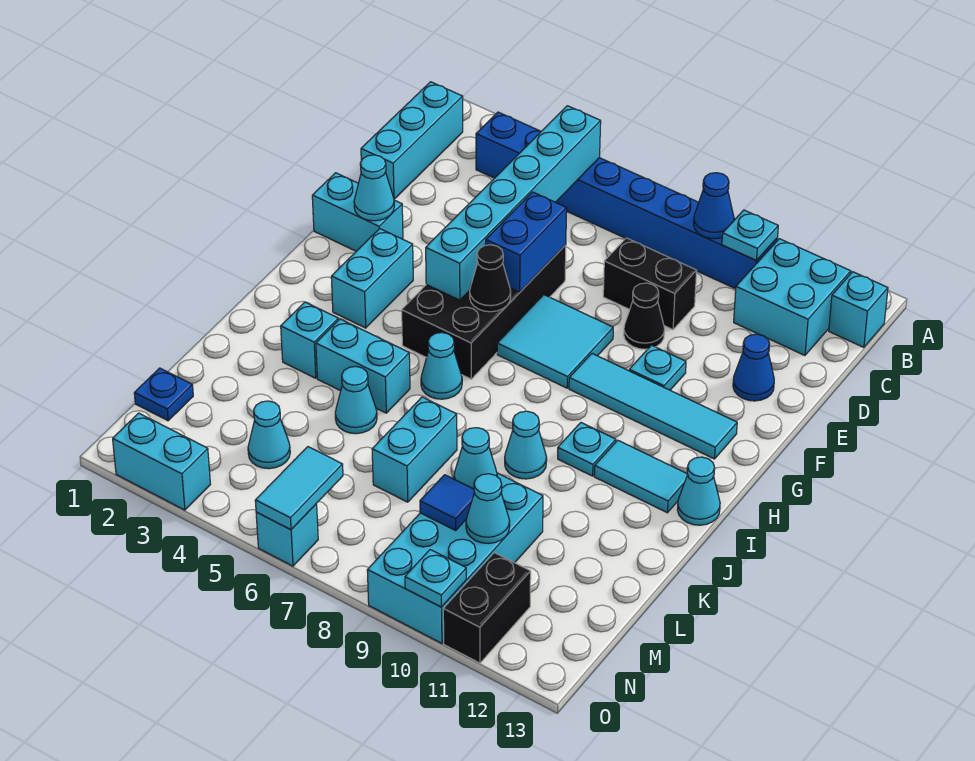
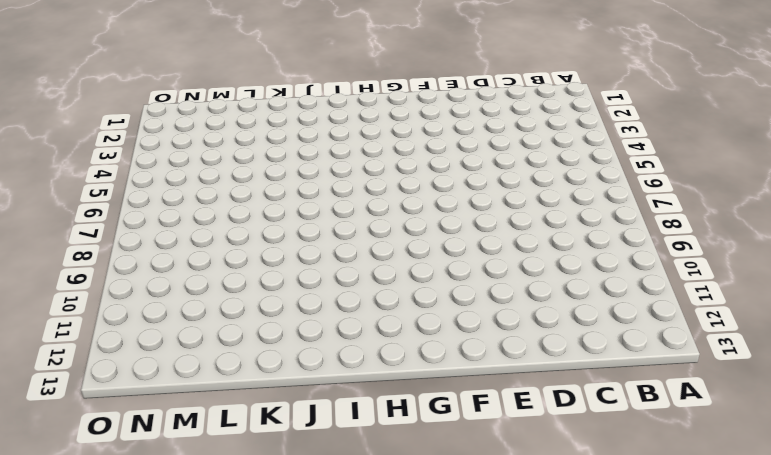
none -> cyan brick B1:D1 level 1
none -> blue brick B3:B10 level 1
none -> cyan brick B11:C12 level 1
none -> cyan brick B13 level 1

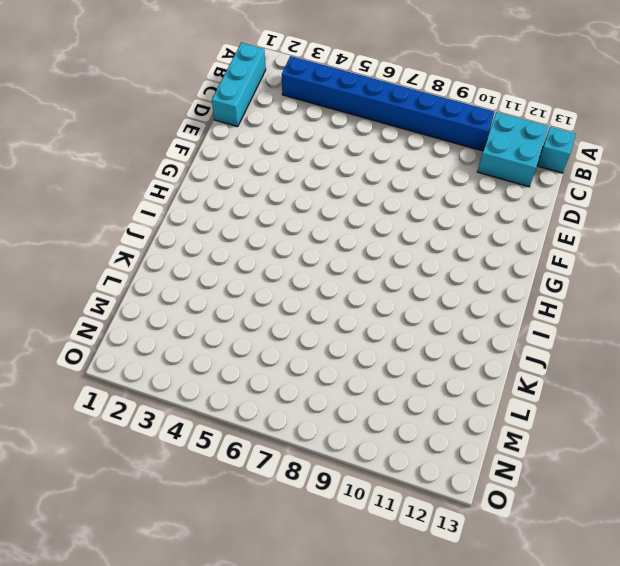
none -> black brick D8:D9 level 1
none -> black brick E5:H6 level 1
none -> black cone E9 level 1
none -> blue cone E12 level 1

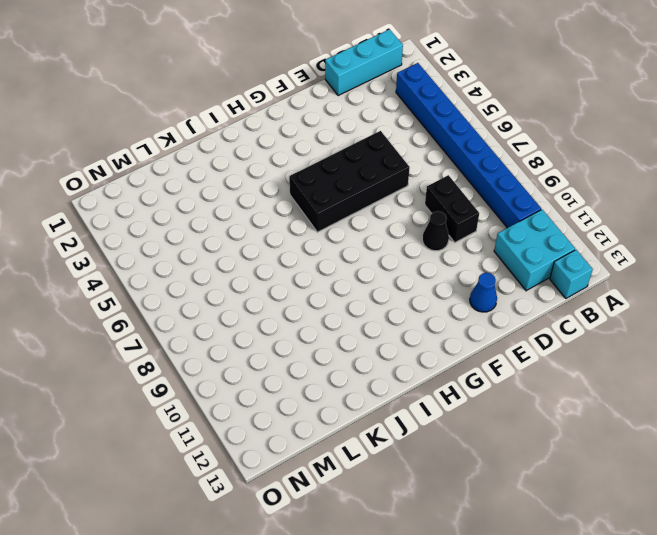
none -> cyan brick F1:F2 level 1
none -> cyan tile F7:G8 level 1
none -> cyan plate F10 level 1
none -> cyan brick G3:H3 level 1

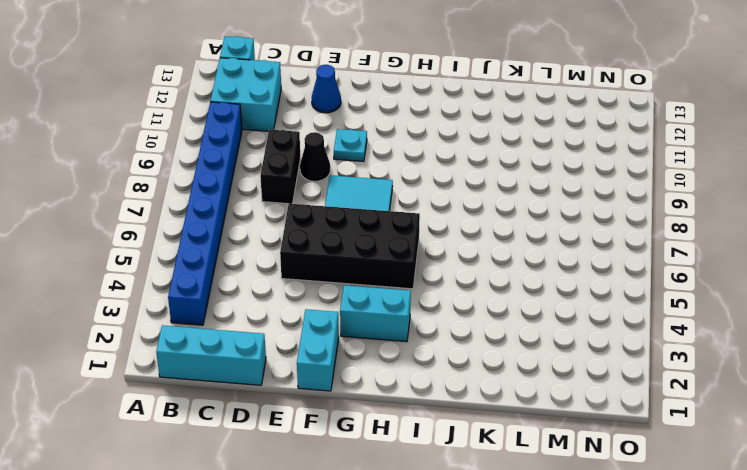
none -> cyan tile G9:G12 level 1
none -> cyan cone I6 level 1
none -> cyan plate I10 level 1
none -> cyan tile I11:I12 level 1

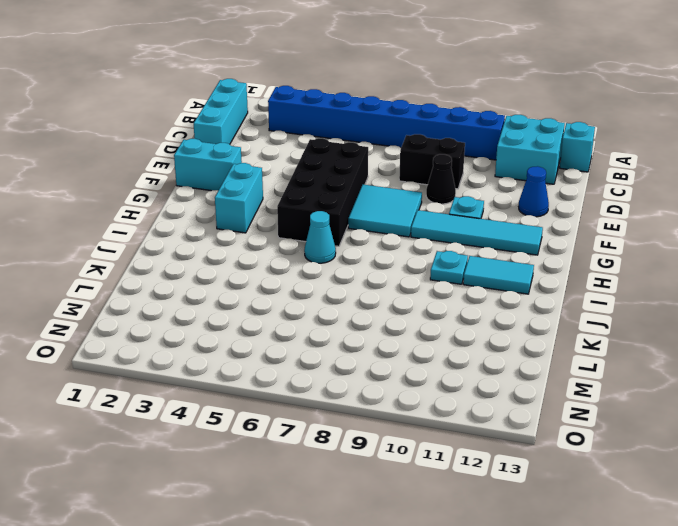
none -> cyan cone I13 level 1
none -> cyan brick J3 level 1
none -> cyan brick J4:J5 level 1
none -> cyan cone J9 level 1

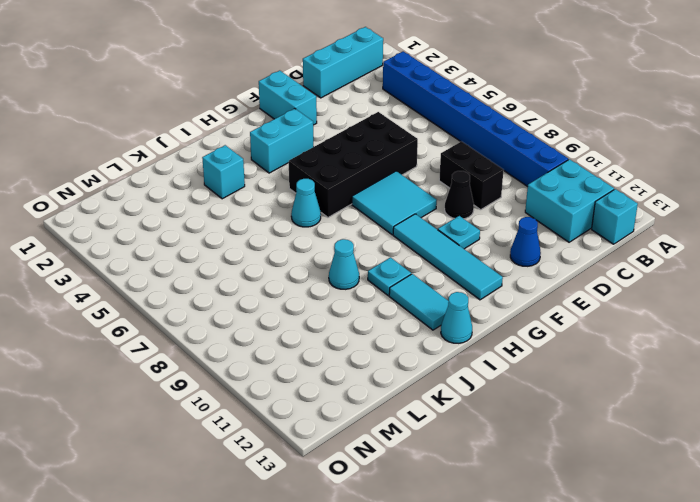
none -> cyan brick J4:J5 level 1
none -> cyan cone K5 level 1
none -> cyan brick K7:L7 level 1
none -> cyan brick L9:O10 level 1

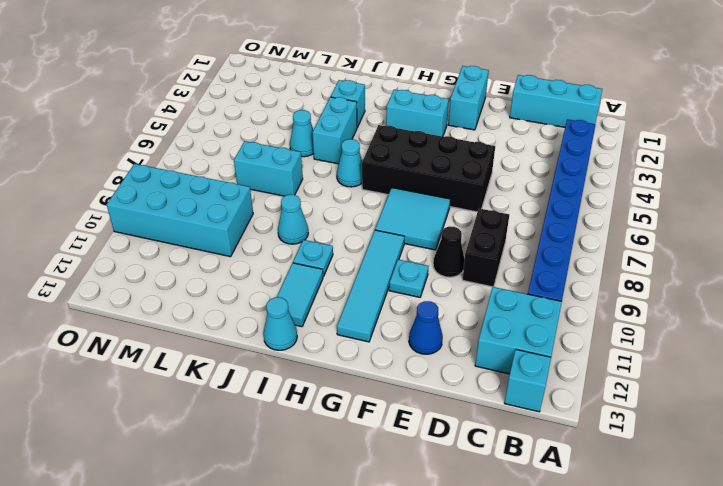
none -> blue plate M1 level 1
none -> cyan cone M4 level 1
none -> black brick N11:O11 level 1
none -> cyan brick O2:O3 level 1

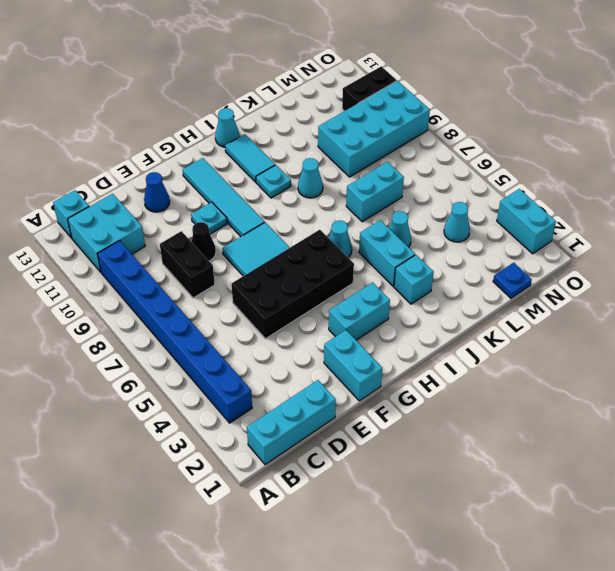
none -> cyan brick O6 level 1
none -> cyan brick B5:G5 level 2
none -> blue cone B9 level 2
none -> cyan plate B10 level 2

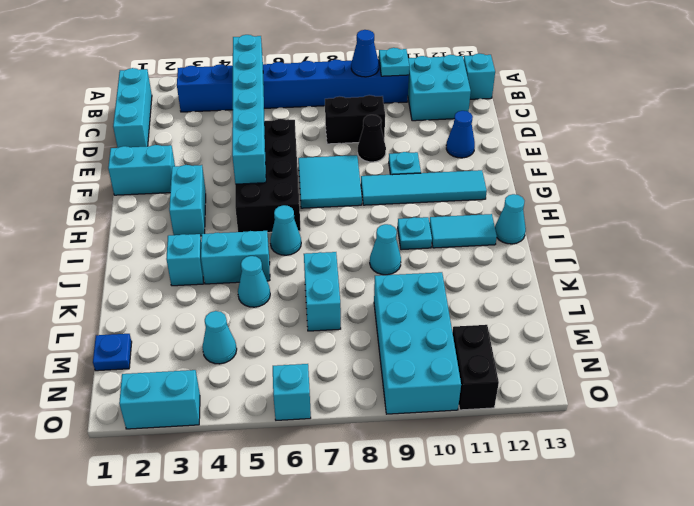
none -> blue brick E6:F6 level 2
none -> cyan cone F2 level 2
none -> black cone G6 level 2
none -> cyan cone L9 level 2

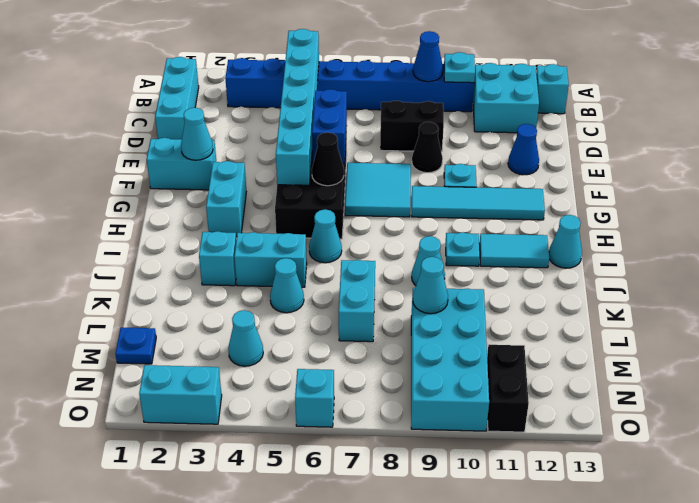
none -> blue tile M9 level 2
none -> cyan cone M10 level 2
none -> cyan tile N6:O6 level 2
none -> cyan plate O10 level 2

